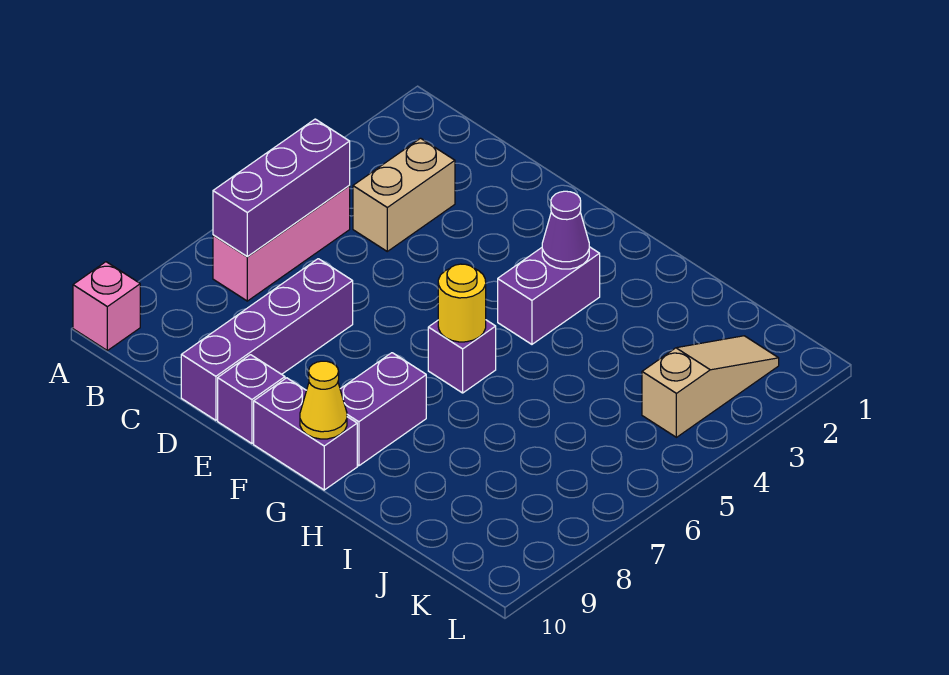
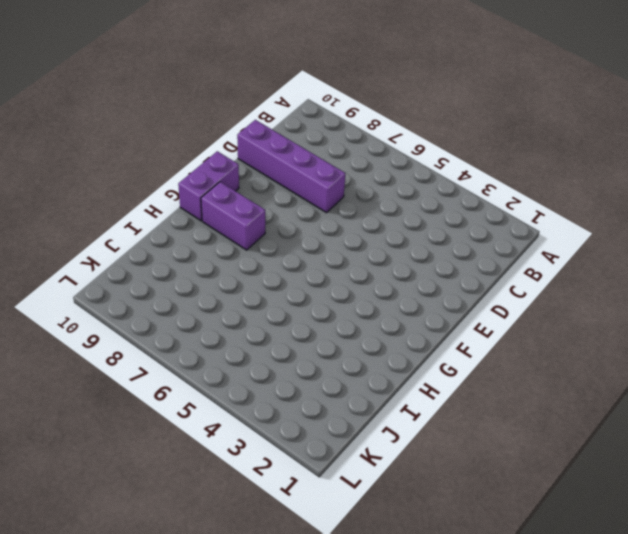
none -> pink brick A10 level 1
none -> pink brick B5:B7 level 1
none -> tan brick C3:C4 level 1

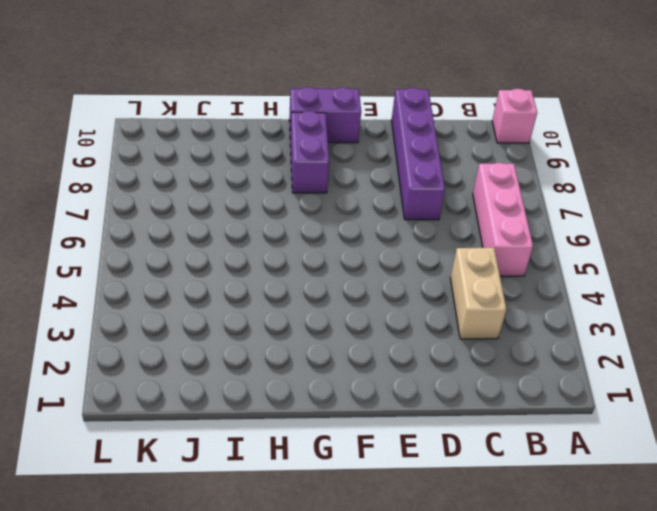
none -> purple brick E10 level 1
none -> purple brick G3:G4 level 1
none -> purple brick G6 level 1

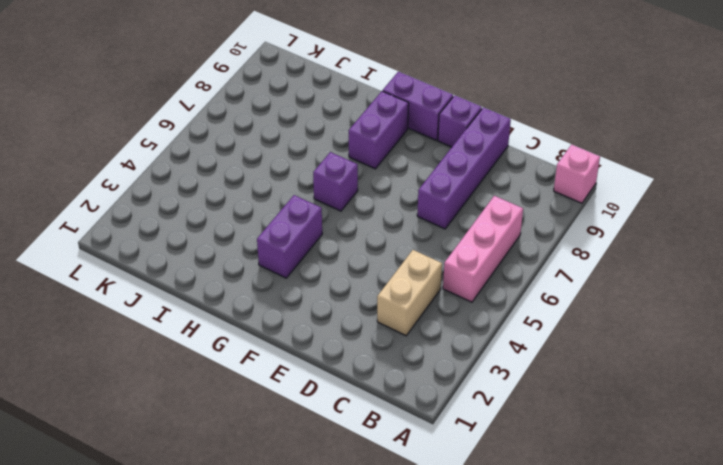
none -> tan slope K2:K4 level 1 top 4
none -> purple brick B5:B7 level 2
none -> purple cone G3 level 2

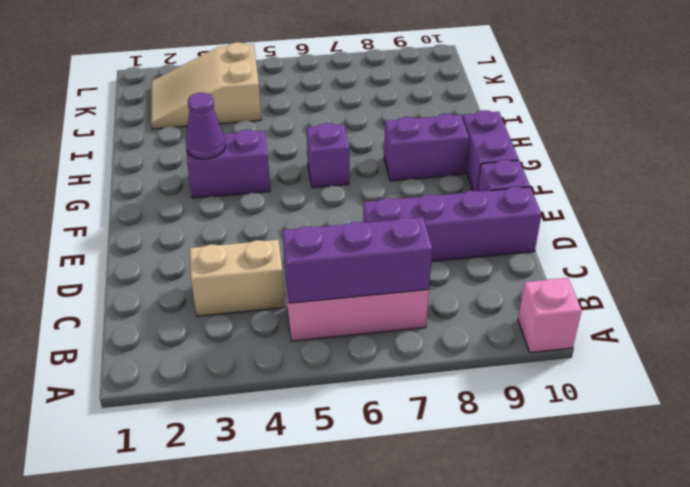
tan slope J2:K4 level 1 top 4 -> tan slope K2:K4 level 1 top 4
none -> yellow round brick G6 level 2
none -> yellow cone G10 level 2

